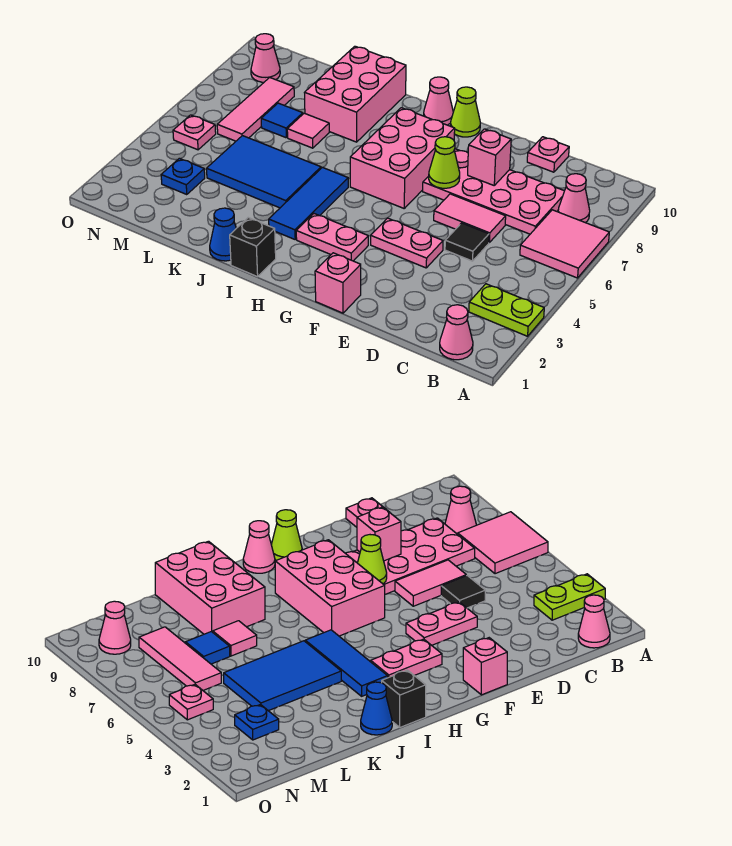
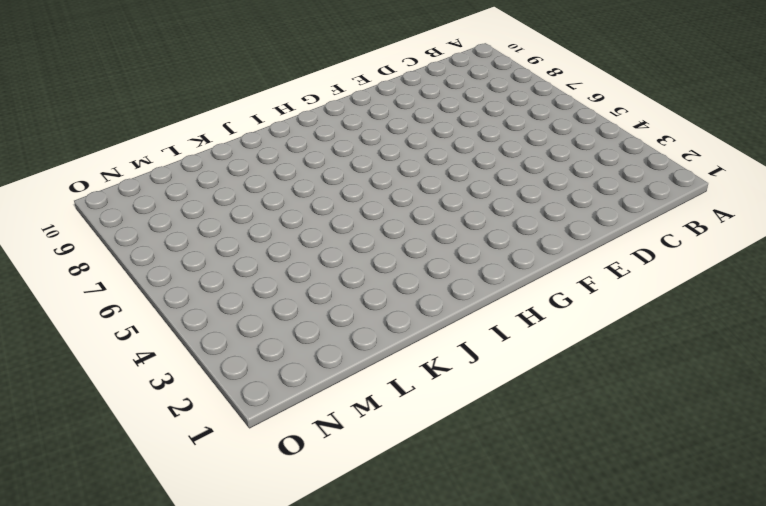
none -> lime plate A3:B3 level 1
none -> pink tile A6:B7 level 1
none -> pink cone B1 level 1

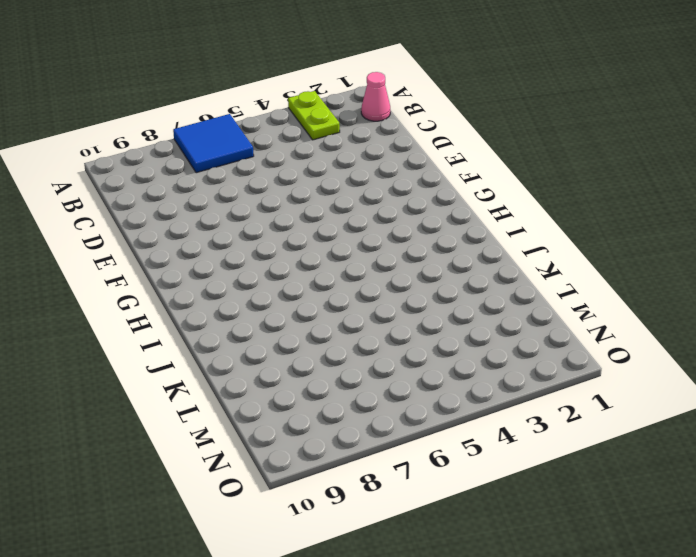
blue tile A6:B7 level 1 -> pink tile A6:B7 level 1
none -> pink cone B8 level 1
none -> pink plate C7:F8 level 1
none -> black tile D5 level 1

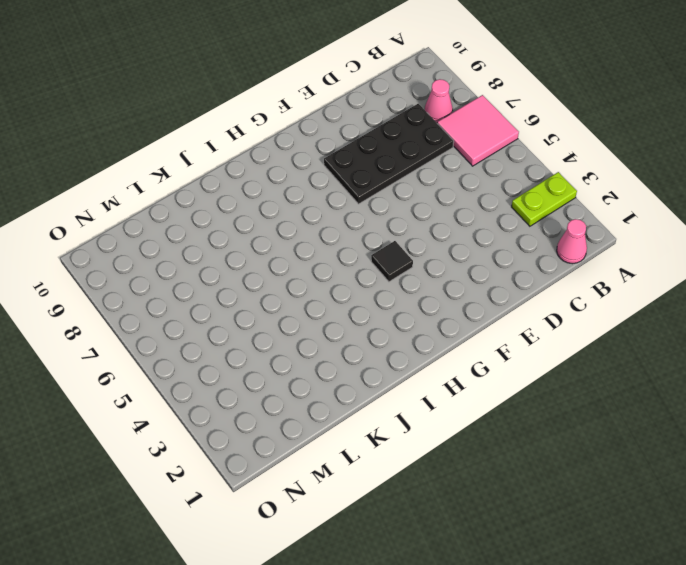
black plate C7:F8 level 1 -> pink plate C7:F8 level 1
black tile G4 level 1 -> black tile D5 level 1
none -> pink tile D6:E6 level 1
none -> pink plate D10 level 1
none -> pink plate E4:F4 level 1

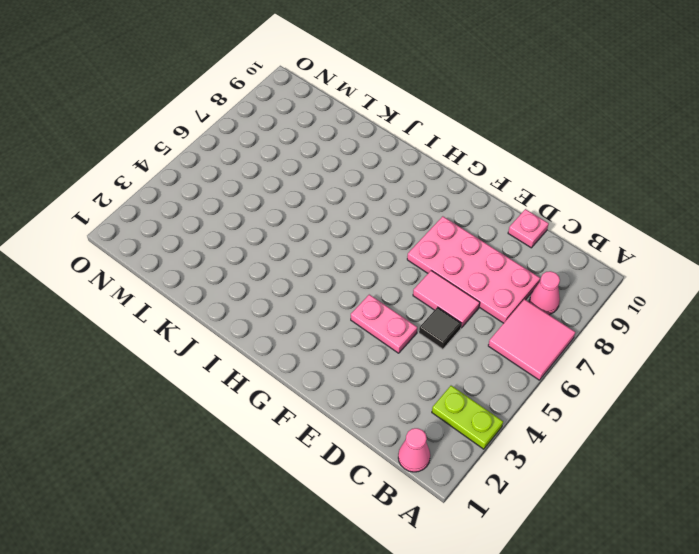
none -> pink brick F1 level 1
none -> pink plate G3:H3 level 1
none -> pink brick G6:H8 level 1

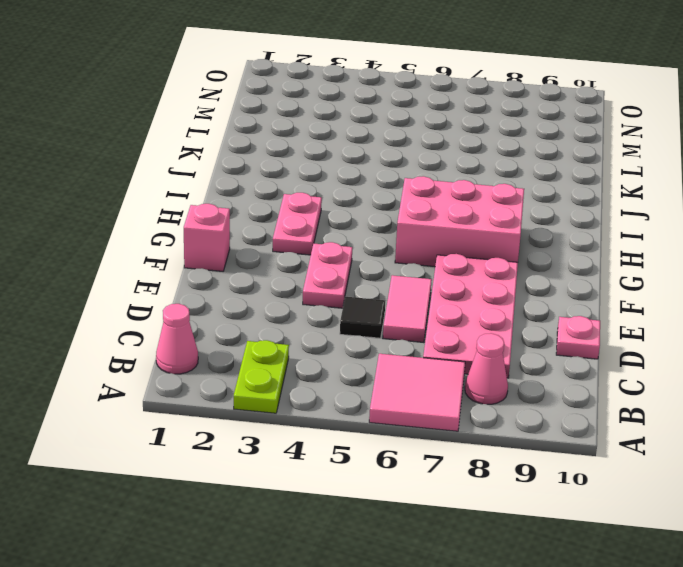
none -> lime cone G10 level 1
none -> pink cone H10 level 1
none -> black brick I1 level 1

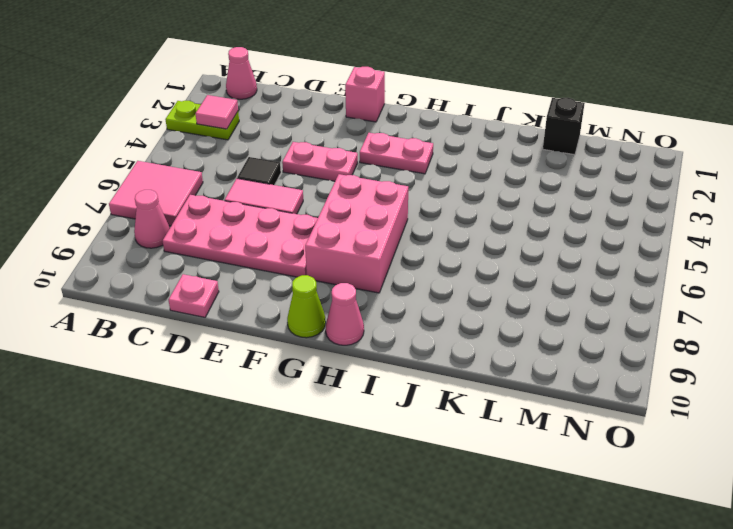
pink tile B3 level 2 -> pink tile K7 level 1
black brick L1 level 1 -> black brick I1 level 1
none -> blue tile I3:I5 level 1
none -> blue cone J1 level 1
none -> blue tile J4:L5 level 1

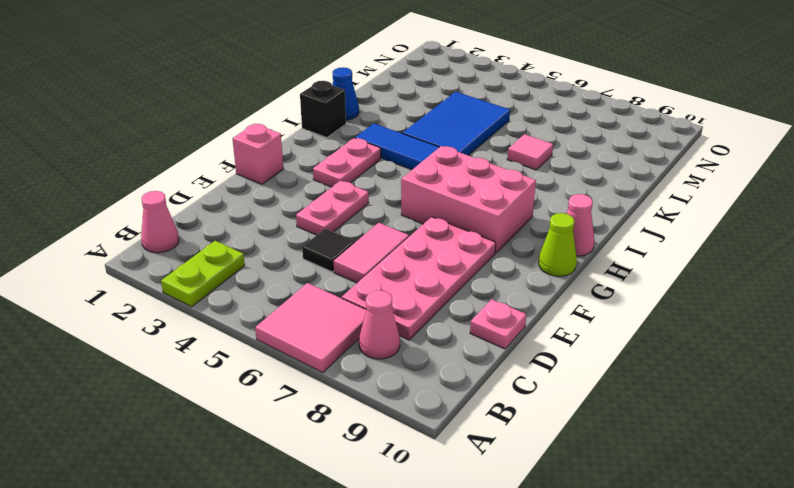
none -> pink brick J8:K10 level 1
none -> blue tile L7 level 1
none -> blue plate M3 level 1

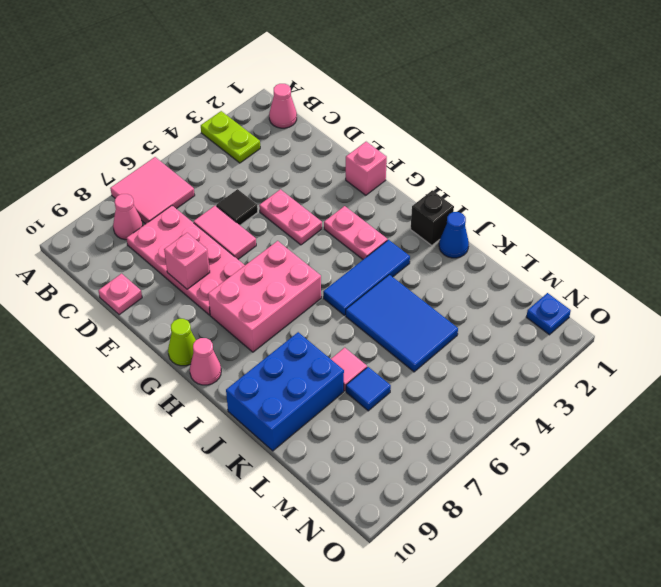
blue brick J8:K10 level 1 -> pink brick J8:K10 level 1
blue plate N1 level 1 -> blue plate M3 level 1
none -> pink tile M6:M8 level 1
none -> pink plate N5 level 1
none -> pink cone N9 level 1

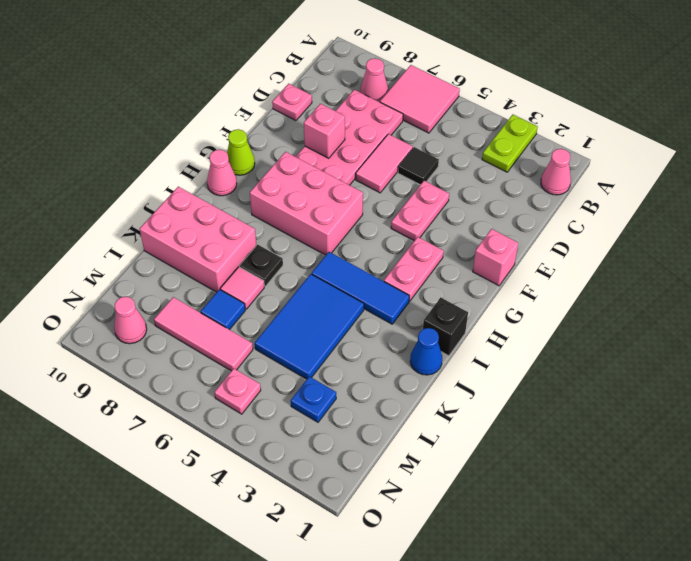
black plate J7 level 1 -> none
none -> lime cone F7 level 2

